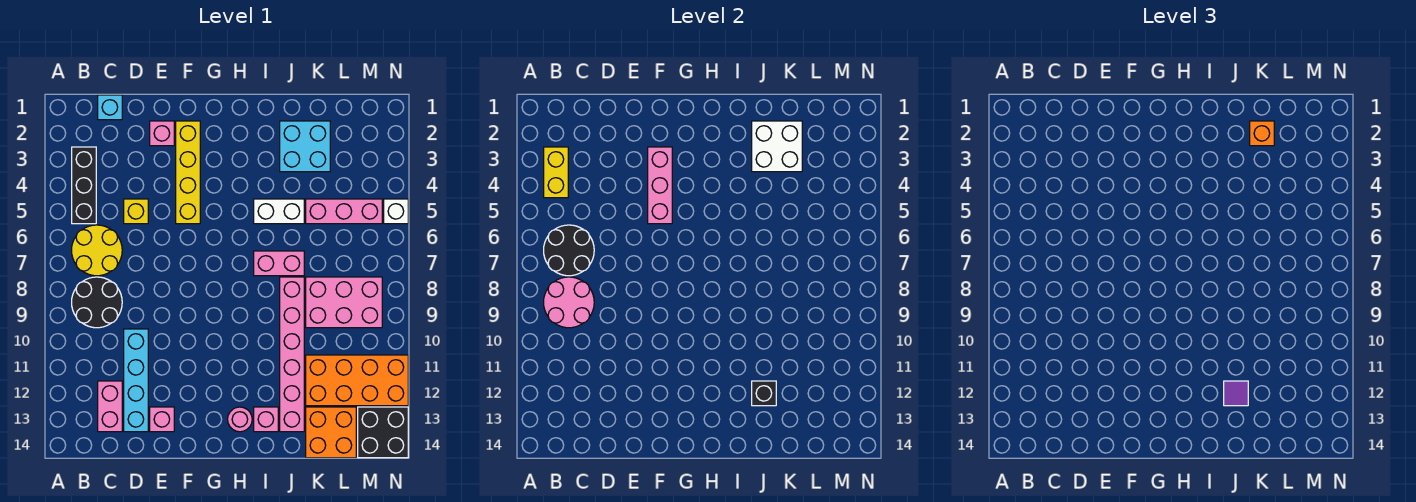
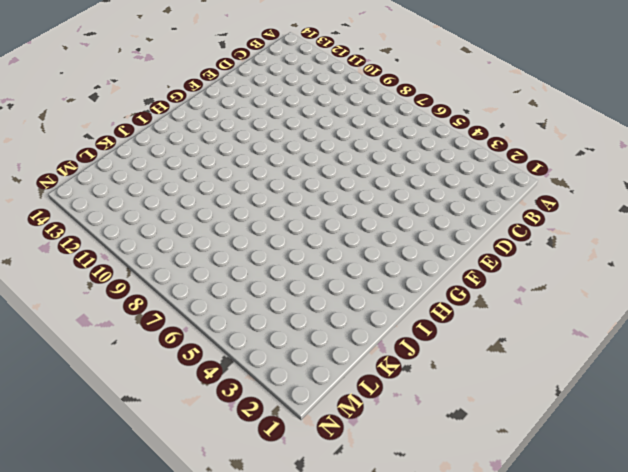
none -> black brick B3:B5 level 1
none -> yellow round brick B6:C7 level 1
none -> black round brick B8:C9 level 1
none -> cyan brick C1 level 1

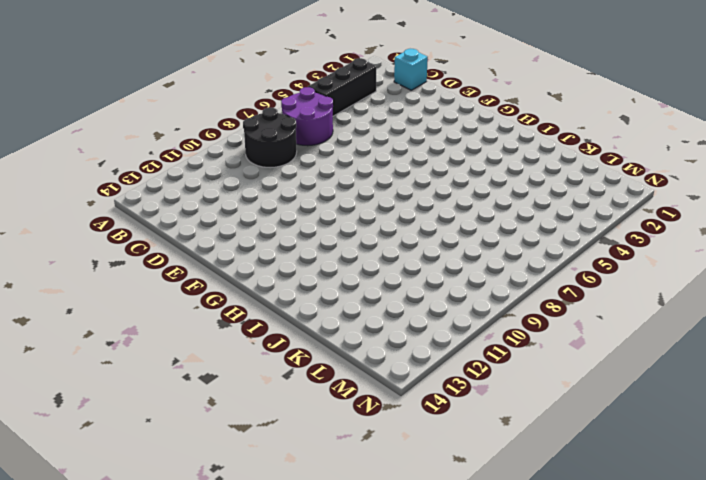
purple round brick B6:C7 level 1 -> yellow round brick B6:C7 level 1
none -> pink brick C12:C13 level 1
none -> yellow brick D5 level 1
none -> cyan brick D10:D13 level 1
none -> pink brick E2 level 1

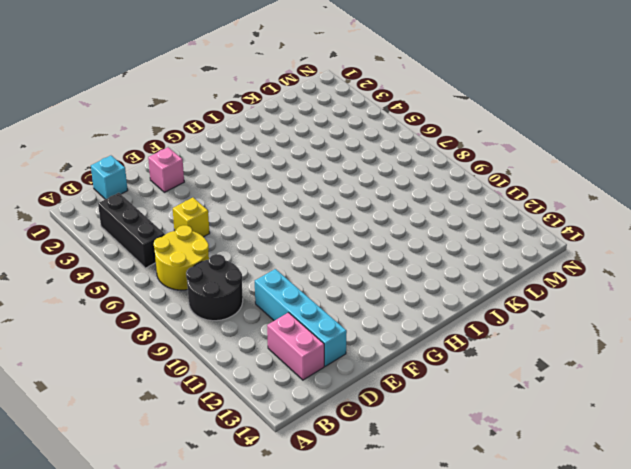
none -> pink brick E13 level 1
none -> yellow brick F2:F5 level 1
none -> pink round brick H13 level 1
none -> white brick I5:J5 level 1

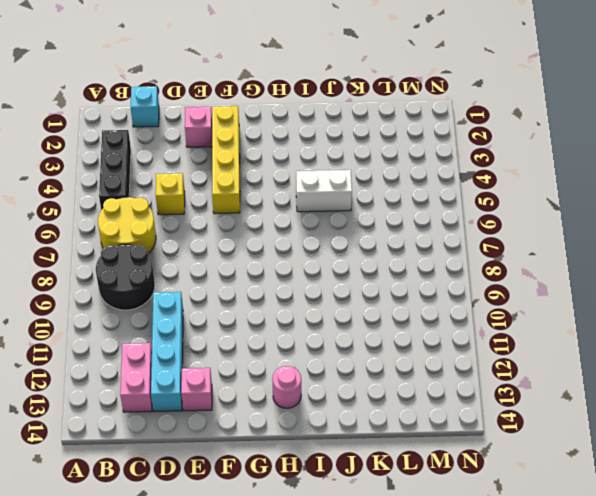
none -> pink brick I7:J7 level 1
none -> pink brick I13 level 1
none -> cyan brick J2:K3 level 1
none -> pink brick J8:J13 level 1

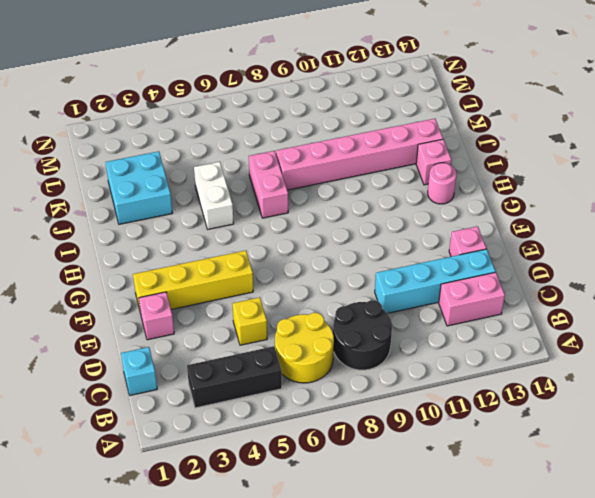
none -> pink brick K5:M5 level 1
none -> pink brick K8:M9 level 1
none -> orange brick K11:N12 level 1
none -> orange brick K13:L14 level 1

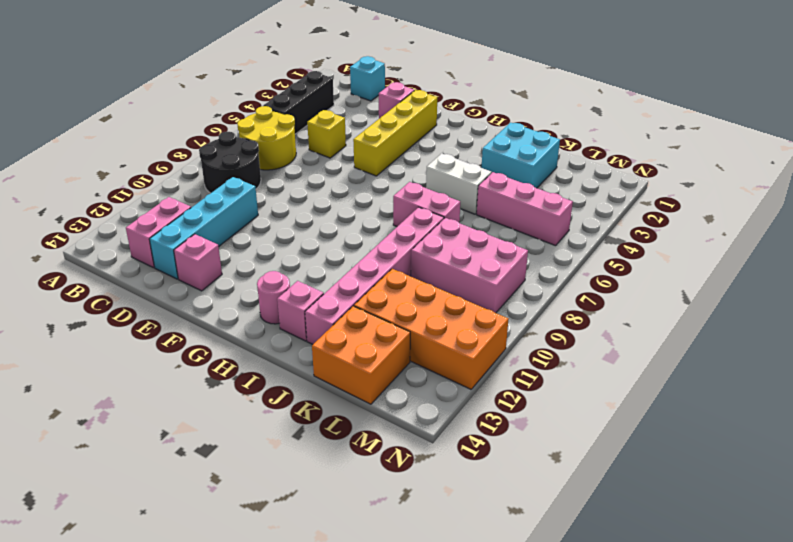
none -> black brick M13:N14 level 1
none -> white brick N5 level 1
none -> yellow brick B3:B4 level 2
none -> black round brick B6:C7 level 2

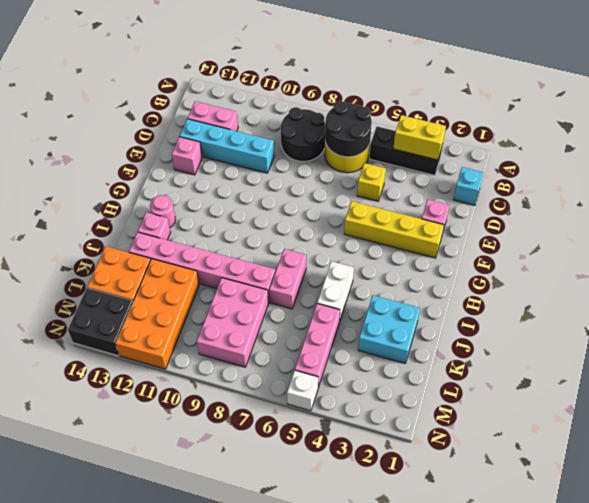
none -> pink round brick B8:C9 level 2
none -> pink brick F3:F5 level 2
none -> white brick J2:K3 level 2
none -> black brick J12 level 2

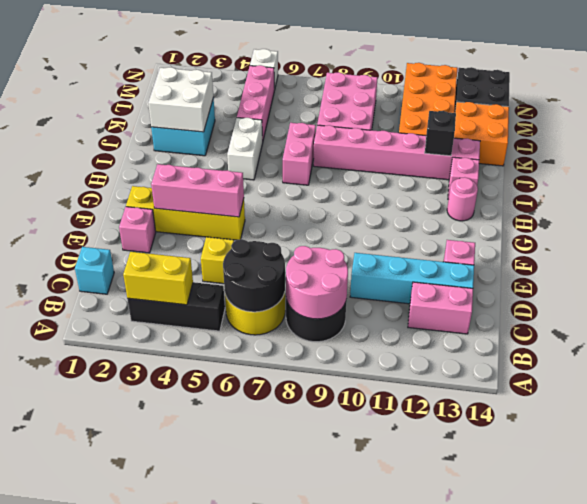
none -> purple tile J12 level 3
none -> orange brick K2 level 3

